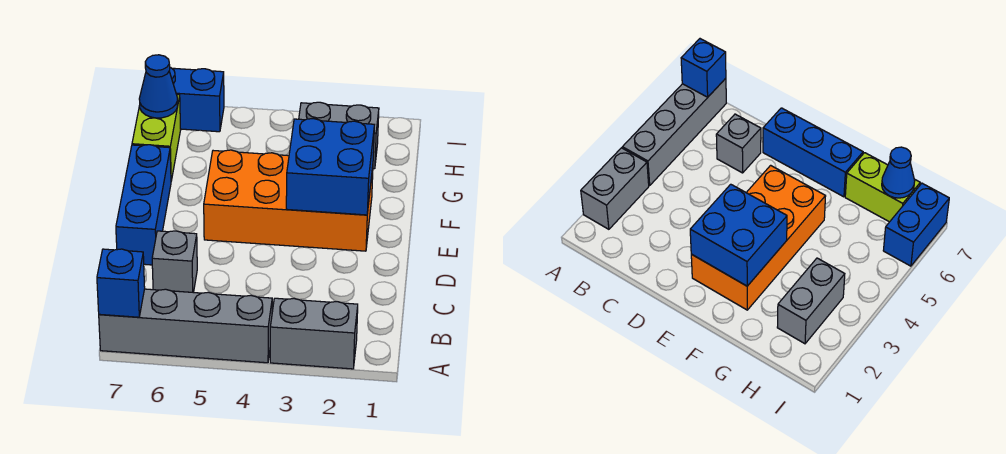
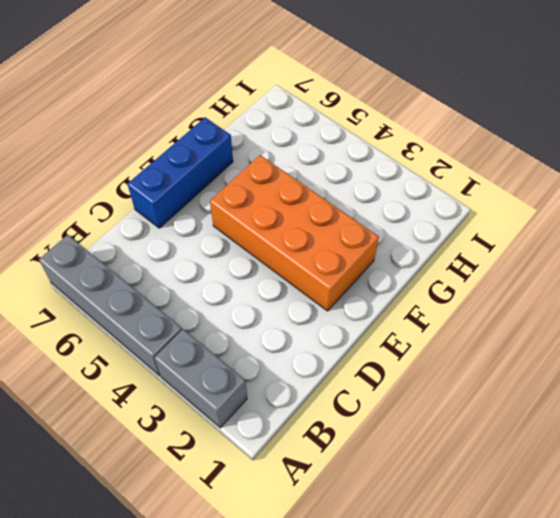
none -> grey brick C6 level 1
none -> lime brick G7:H7 level 1

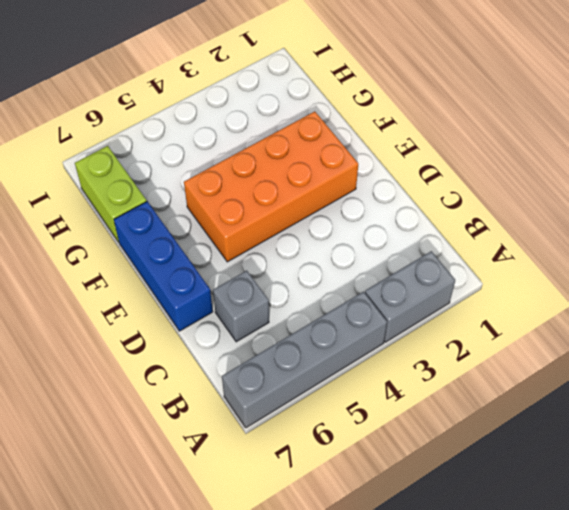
none -> grey brick H2:H3 level 1
none -> blue brick I6:I7 level 1

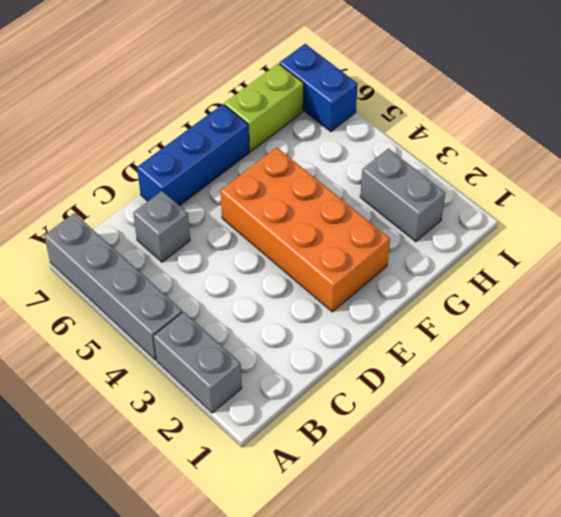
none -> blue brick A7 level 2
none -> blue brick E2:F3 level 2

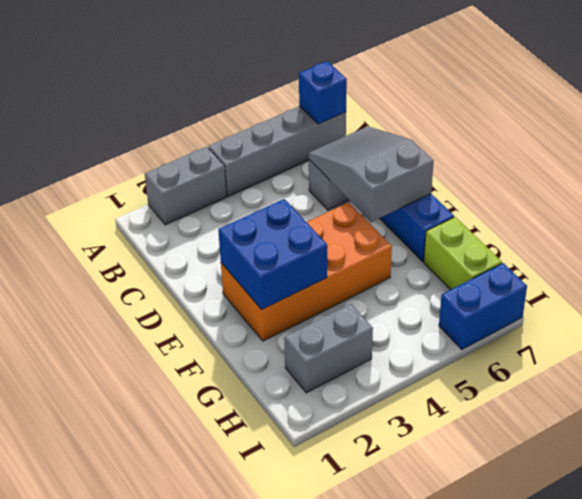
grey slope C6:E7 level 2 top E -> none
none -> blue cone H7 level 2

